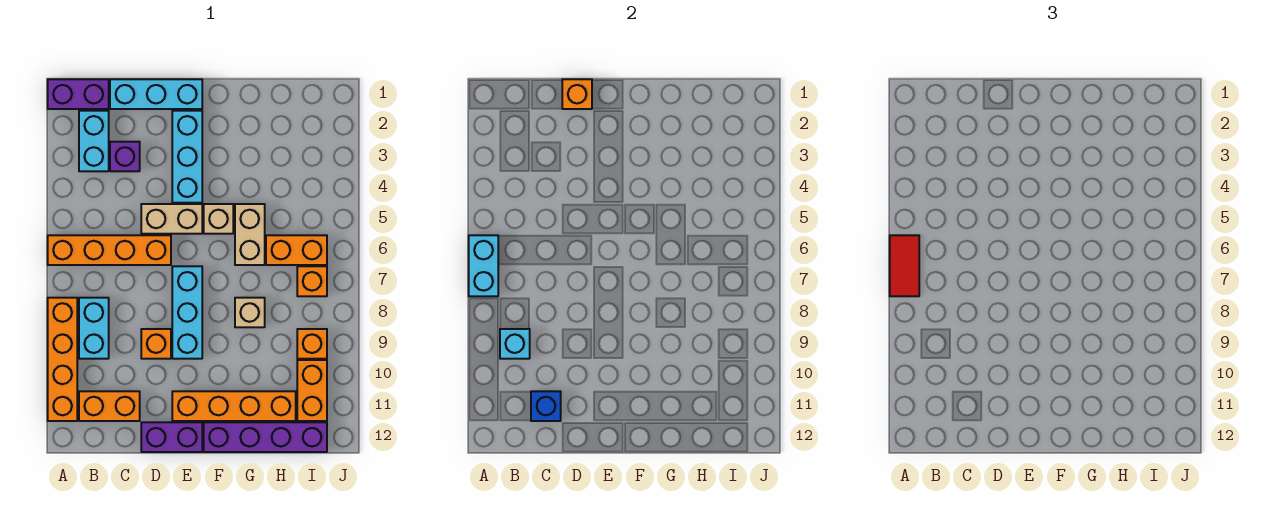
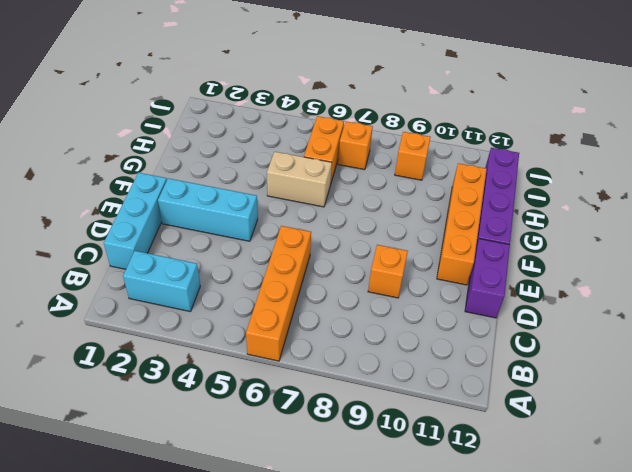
none -> purple brick A1:B1 level 1
none -> orange brick A8:A11 level 1
none -> cyan brick B8:B9 level 1

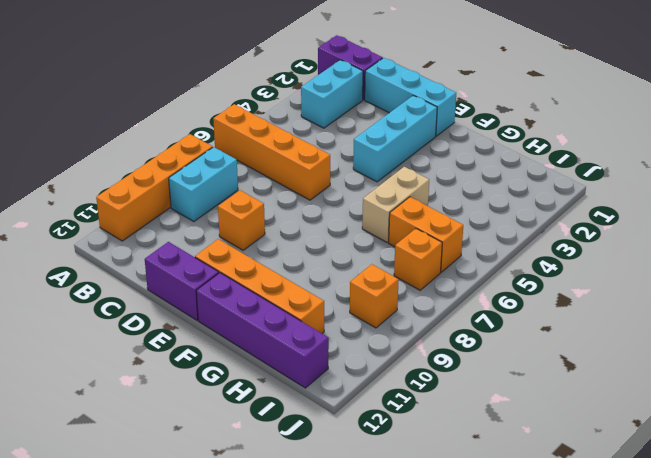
none -> orange brick B11:C11 level 1
none -> purple brick C3 level 1
none -> tan brick D5:E5 level 1

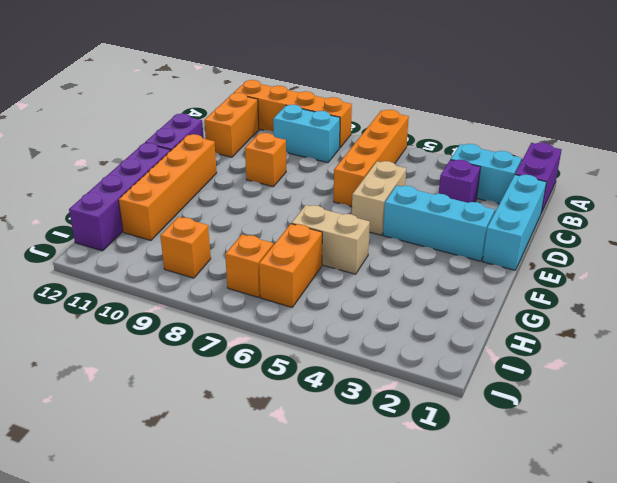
none -> cyan brick E7:E9 level 1
none -> tan brick F5 level 1
none -> tan brick G8 level 1

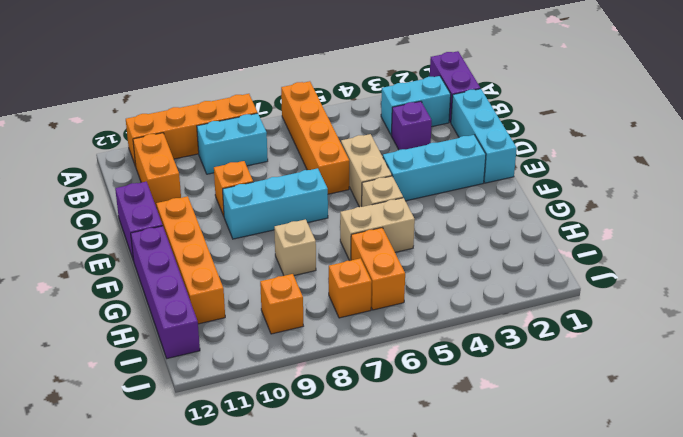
none -> orange brick I10:I11 level 1
none -> cyan brick A6:A7 level 2
none -> cyan brick B9 level 2

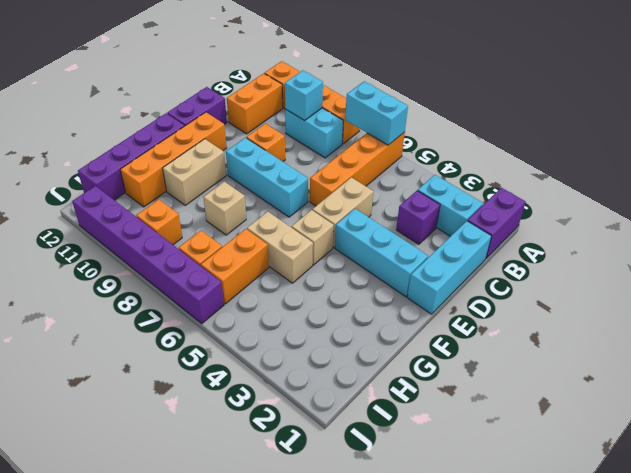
tan brick F10:G10 level 1 -> none
purple brick J6:J11 level 1 -> none
none -> orange brick I10:I11 level 1
none -> blue brick C11 level 2
none -> orange brick D1 level 2

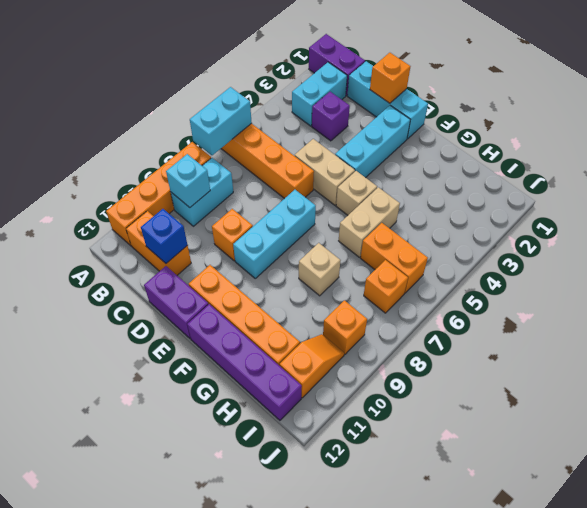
orange slope I10:I11 level 1 top 11 -> orange brick I10:I11 level 1
none -> red tile A6:A7 level 3

